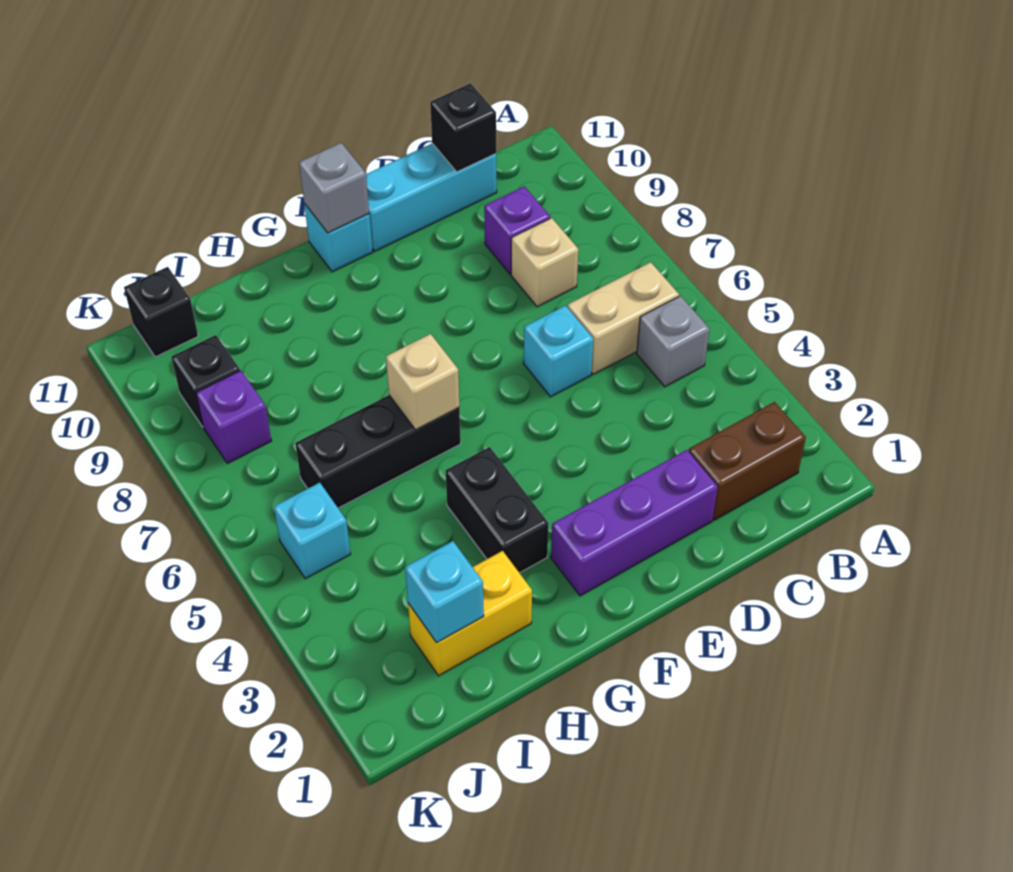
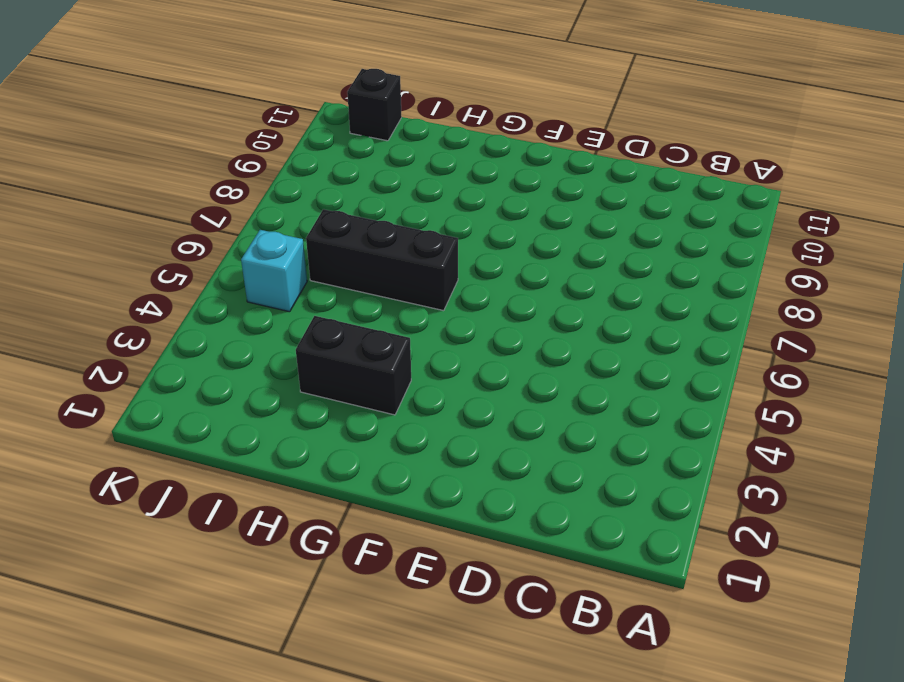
black brick G3:H3 level 1 -> black brick G3:G4 level 1
none -> brown brick B2:C2 level 1
none -> grey brick B5 level 1
none -> tan brick B6:C6 level 1

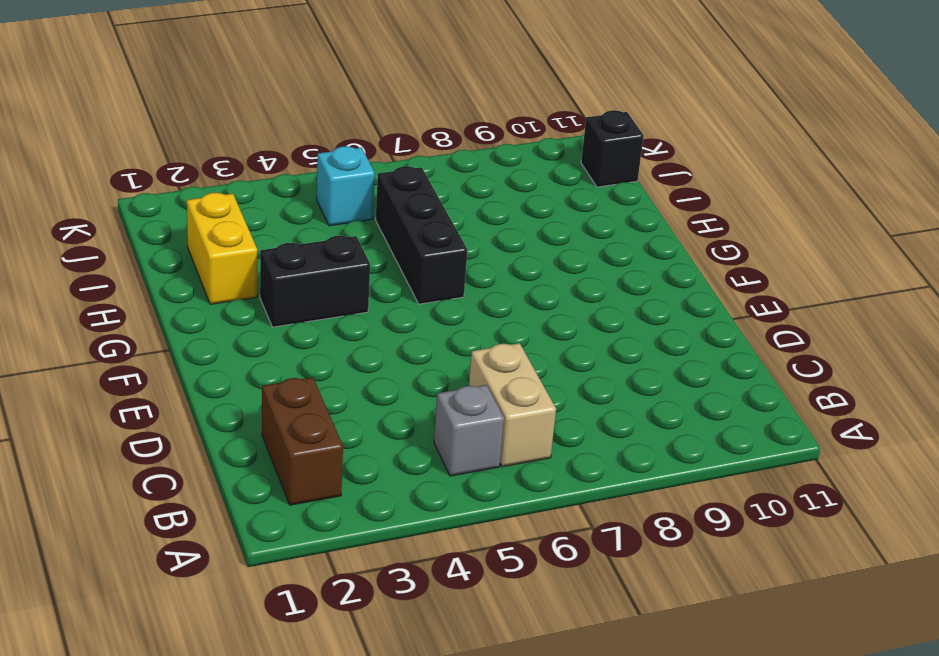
none -> tan brick C8 level 1
none -> purple brick C9 level 1
none -> cyan brick C11:E11 level 1

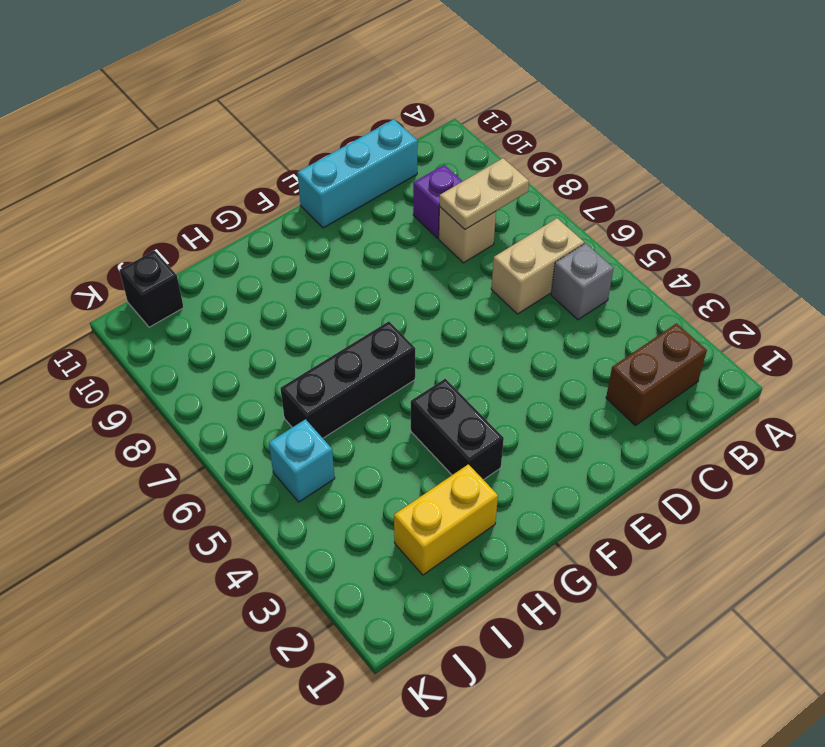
tan plate B8:C8 level 2 -> none
none -> purple brick D2:F2 level 1
none -> cyan brick D6 level 1
none -> cyan brick F11 level 1

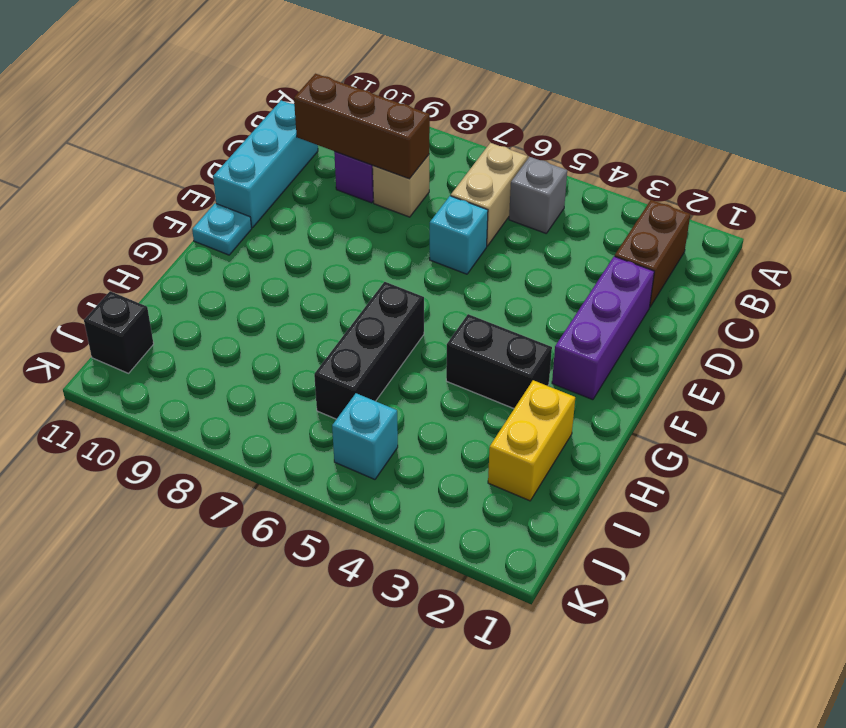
brown brick C8:C10 level 2 -> none
cyan plate F11 level 1 -> cyan brick F11 level 1
none -> purple brick J8 level 1
none -> black brick J9 level 1
none -> black brick C11 level 2

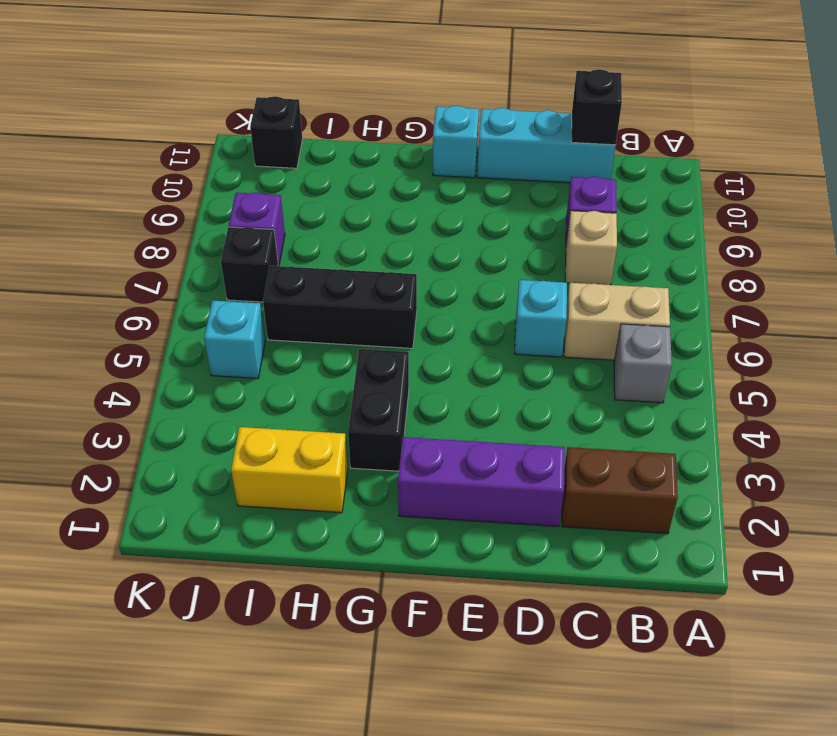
black brick J7 level 1 -> black brick J9 level 1
none -> grey brick F11 level 2
none -> tan brick G6 level 2
none -> cyan brick I2 level 2

